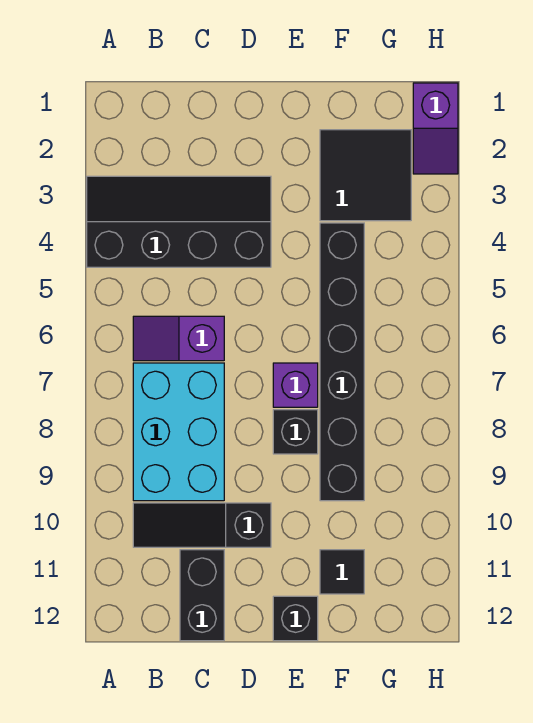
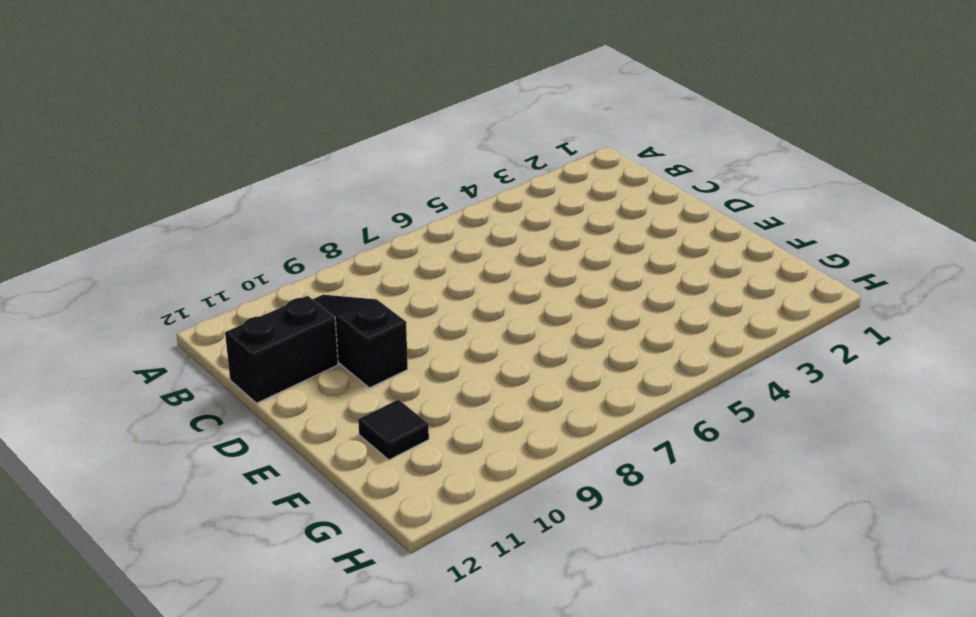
none -> black slope A3:D4 level 1 top 4
none -> purple slope B6:C6 level 1 top C
none -> cyan brick B7:C9 level 1

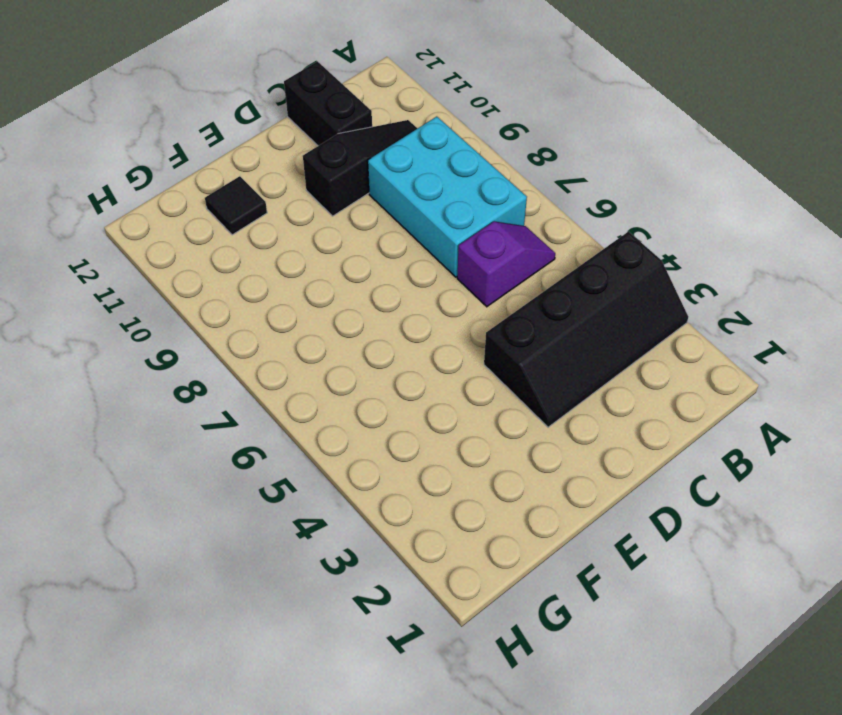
none -> purple brick E7 level 1
none -> black brick E8 level 1
none -> black brick E12 level 1

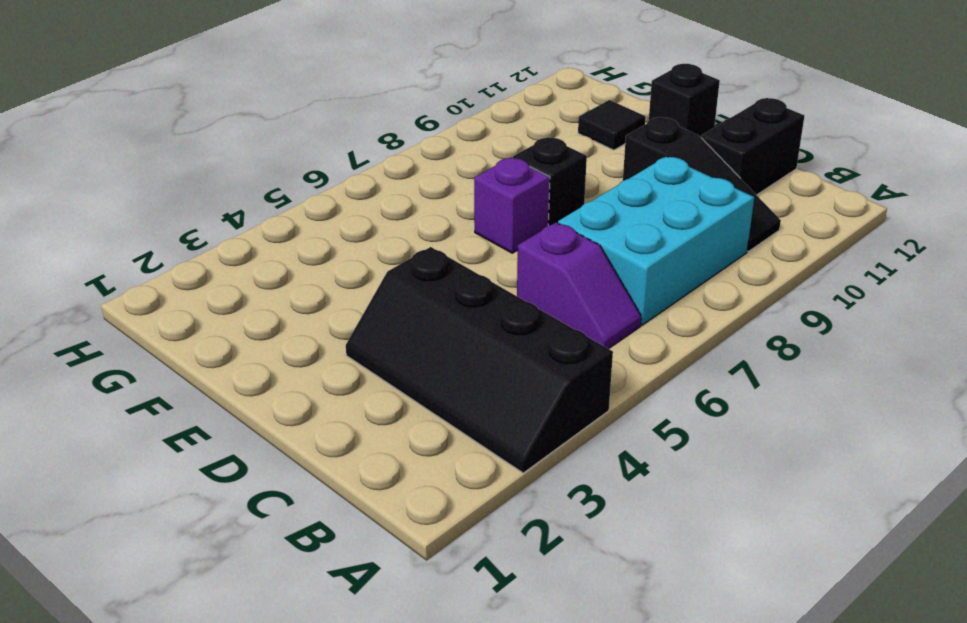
none -> black tile F2:G3 level 1
none -> black brick F4:F9 level 1
none -> purple slope H1:H2 level 1 top 1

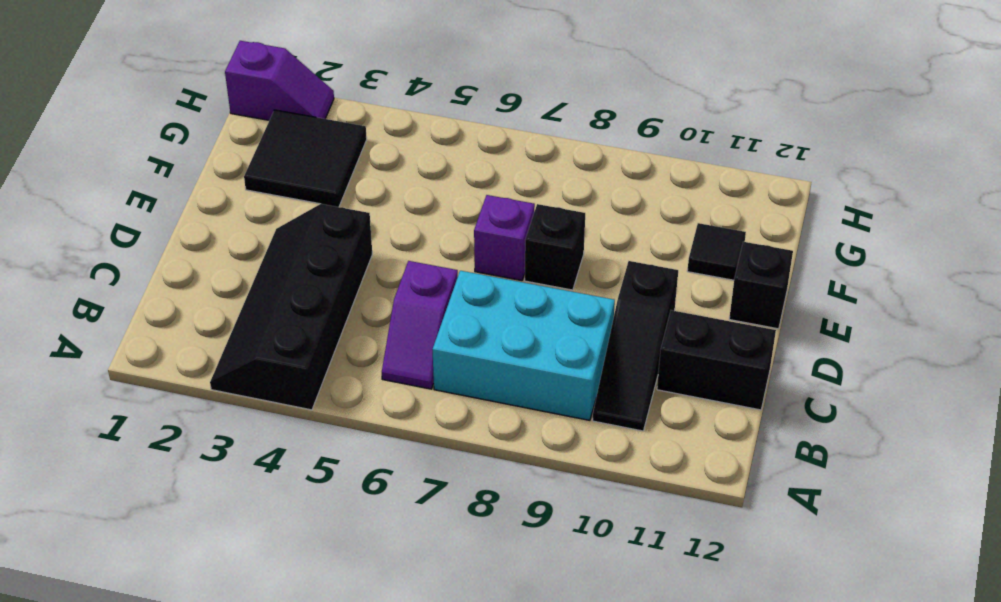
none -> black brick F4:F9 level 1

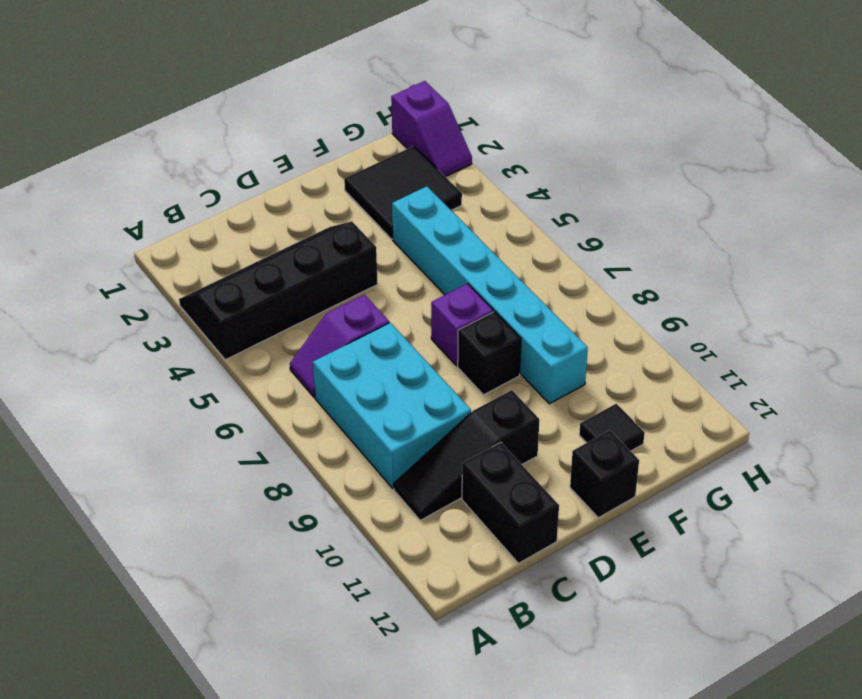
cyan brick F4:F9 level 1 -> black brick F4:F9 level 1

